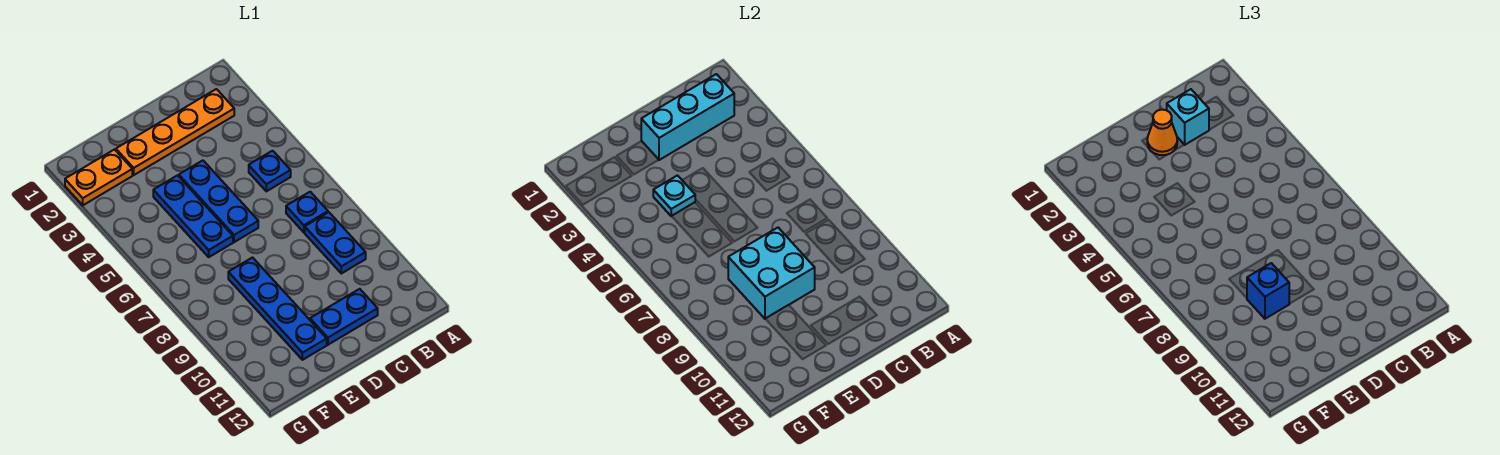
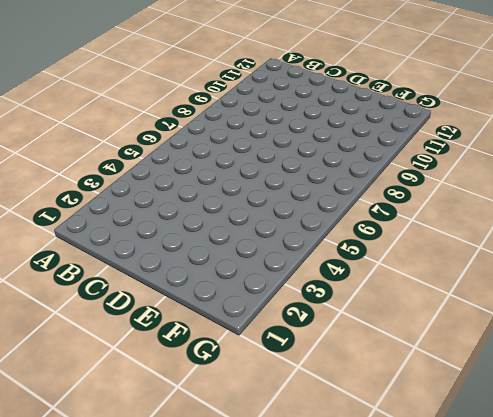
none -> orange plate B2:E2 level 1
none -> blue plate B5 level 1
none -> blue plate B7 level 1

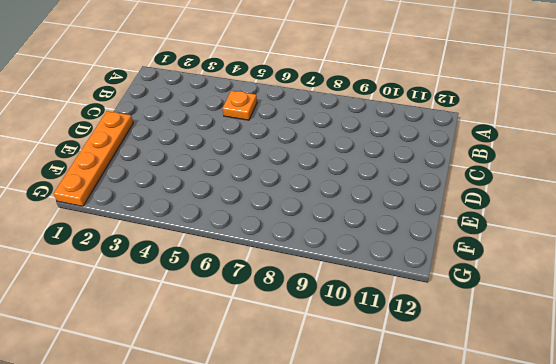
orange plate B5 level 1 -> blue plate B5 level 1
orange plate D1:G1 level 1 -> orange plate B2:E2 level 1
none -> blue plate B7 level 1
none -> blue plate B8:B9 level 1
none -> blue plate C11:D11 level 1

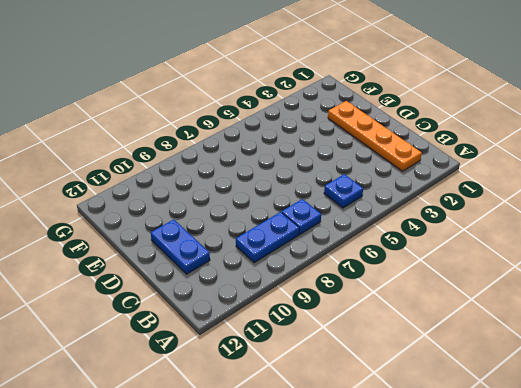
none -> blue plate D4:D6 level 1
none -> blue plate E4:E6 level 1
none -> blue plate E8:E11 level 1

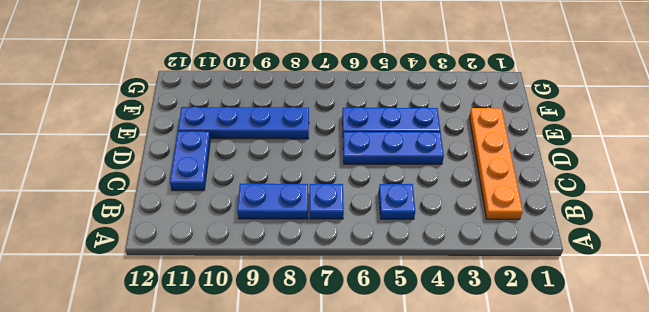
none -> orange plate F2:G2 level 1
none -> cyan brick B2:D2 level 2
none -> cyan brick D8:E9 level 2

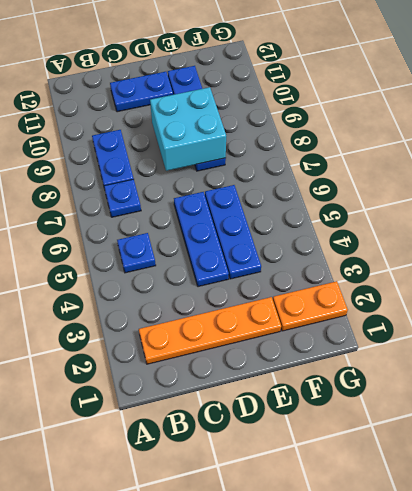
none -> cyan brick B2:D2 level 2
none -> cyan plate E4 level 2
none -> cyan brick C2 level 3

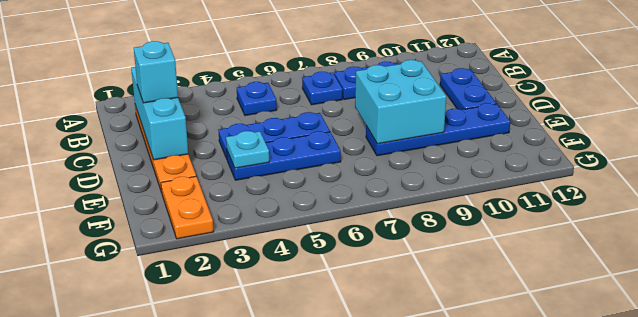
none -> orange cone D2 level 3
none -> blue brick E9 level 3

